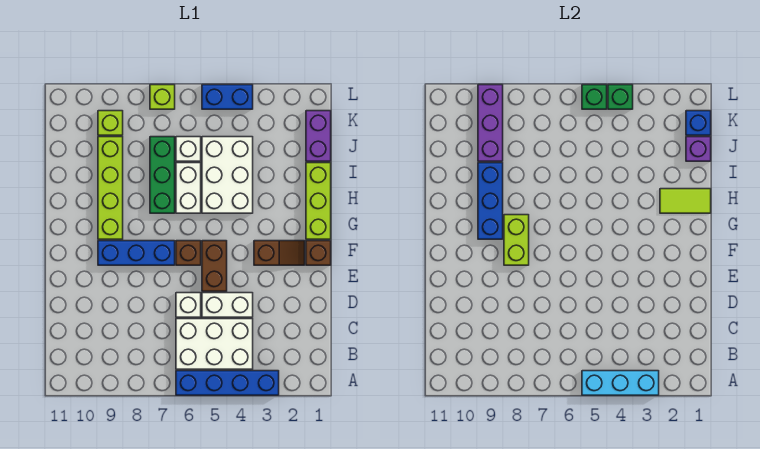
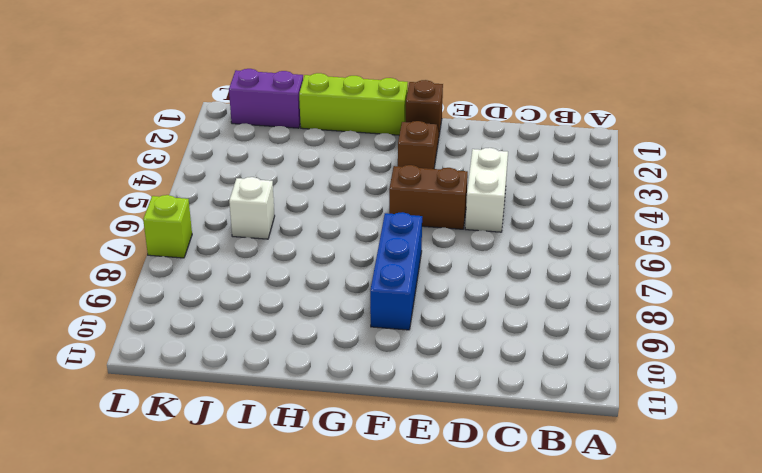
none -> blue brick A3:A6 level 1
none -> white brick B4:C6 level 1
none -> white brick D6 level 1

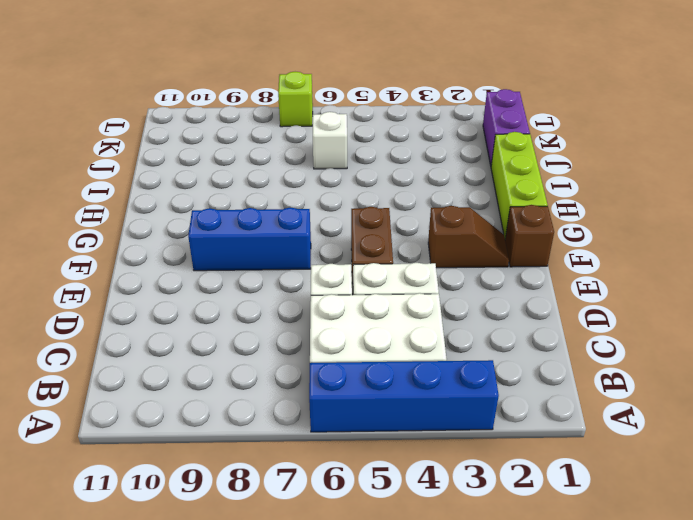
none -> brown brick F6 level 1
none -> lime brick G9:J9 level 1
none -> white brick H4:J5 level 1

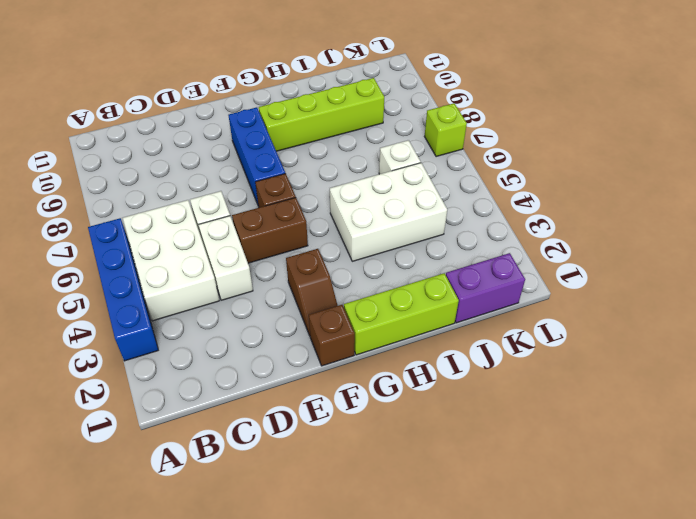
none -> white brick H6:I6 level 1
none -> green brick H7:J7 level 1
none -> lime brick K9 level 1

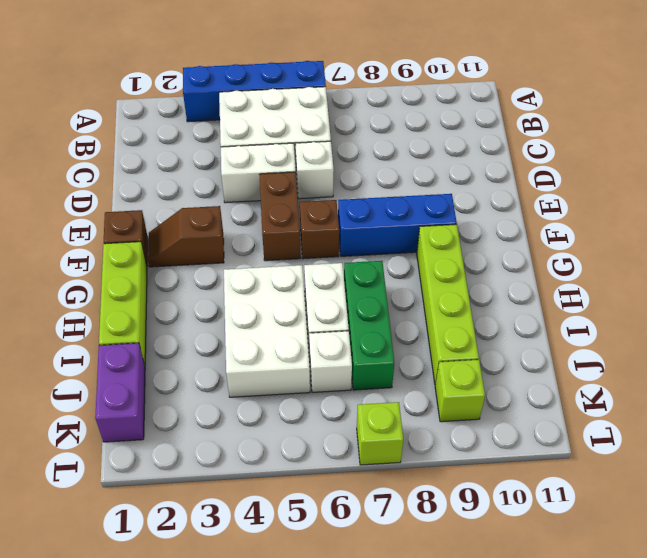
none -> blue brick L4:L5 level 1
none -> cyan brick A3:A5 level 2
none -> lime brick F8:G8 level 2

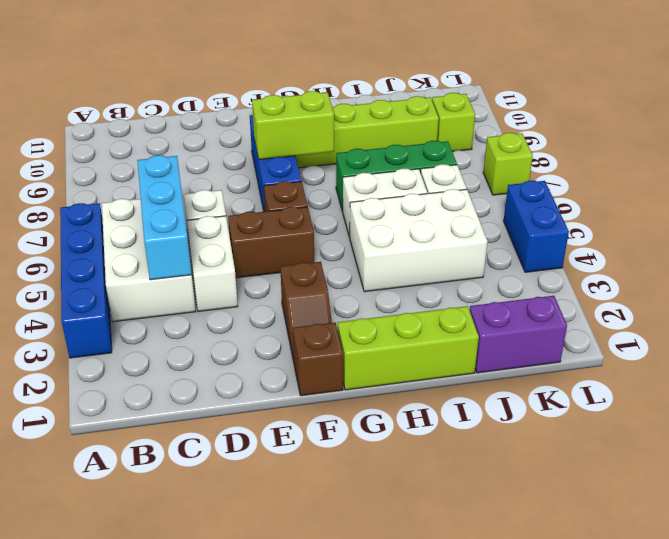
cyan brick C4:C6 level 2 -> cyan brick A3:A5 level 2
none -> blue brick G9:I9 level 2
none -> lime tile H1:H2 level 2
none -> purple brick J1 level 2

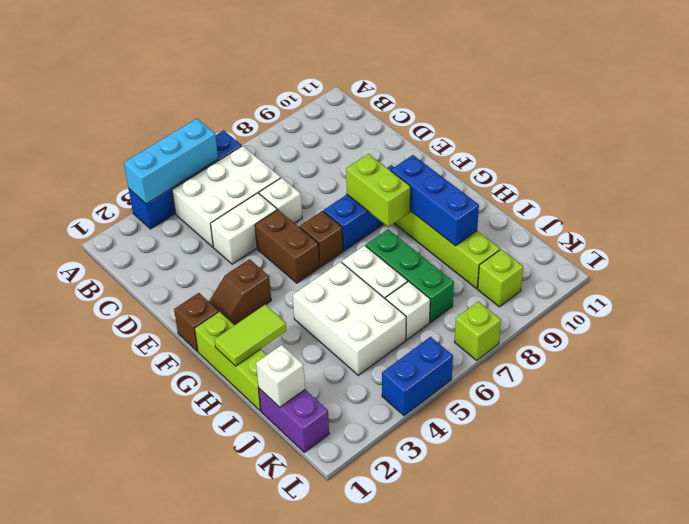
white brick J1 level 2 -> purple brick J1 level 2
none -> purple brick J9:L9 level 2
none -> blue brick K1 level 2
none -> green brick L4 level 2

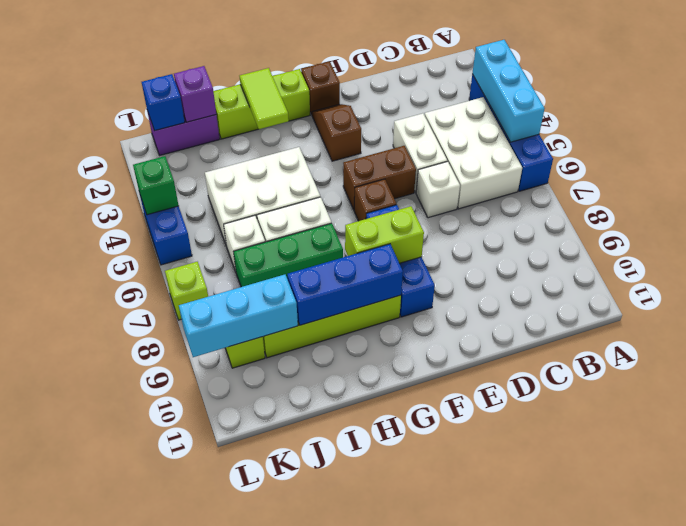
cyan brick J9:L9 level 2 -> purple brick J9:L9 level 2
none -> green brick L5 level 2

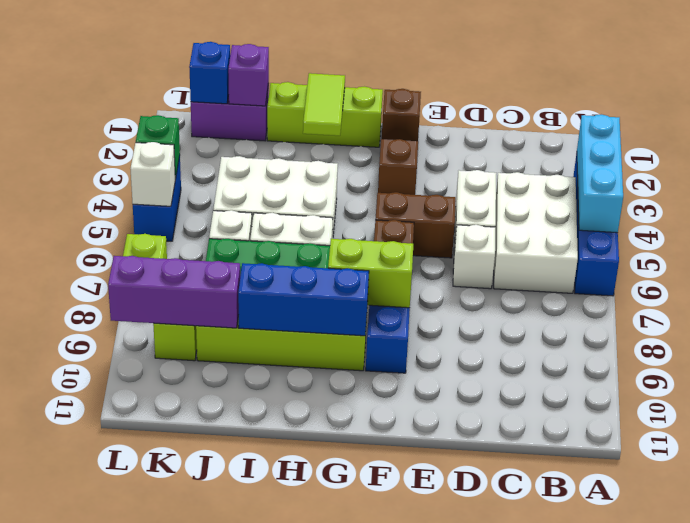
white brick L5 level 2 -> green brick L5 level 2

